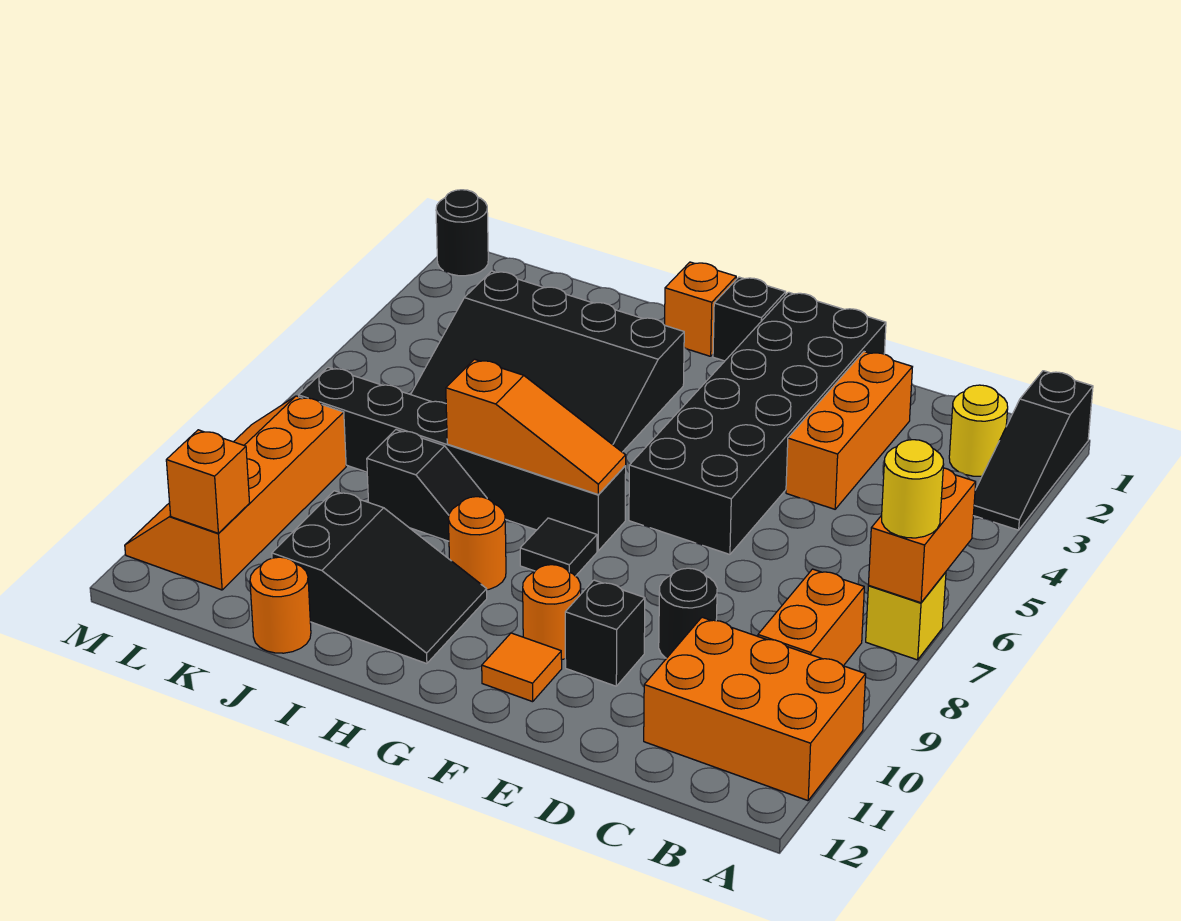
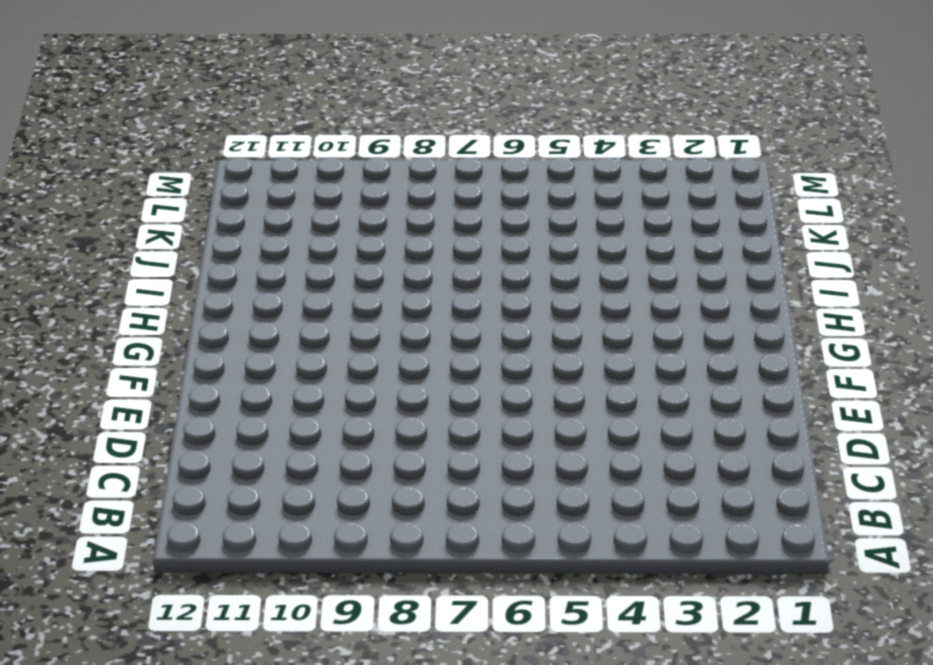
none -> black slope A1:A3 level 1 top 1
none -> yellow brick A7 level 1
none -> orange brick A10:C11 level 1

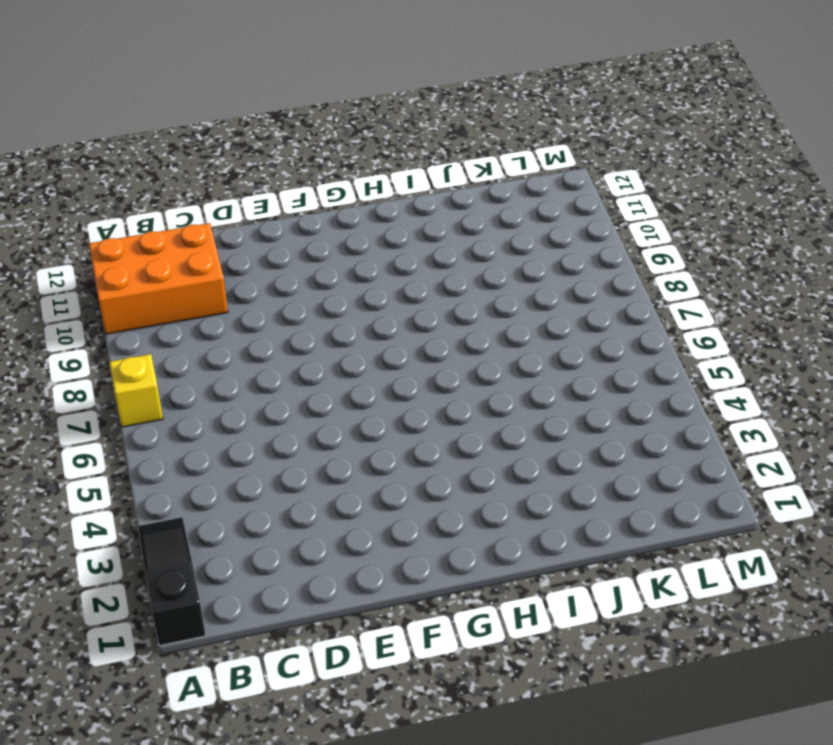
none -> yellow round brick B2 level 1
none -> orange brick B8:B9 level 1
none -> orange brick D2:D4 level 1

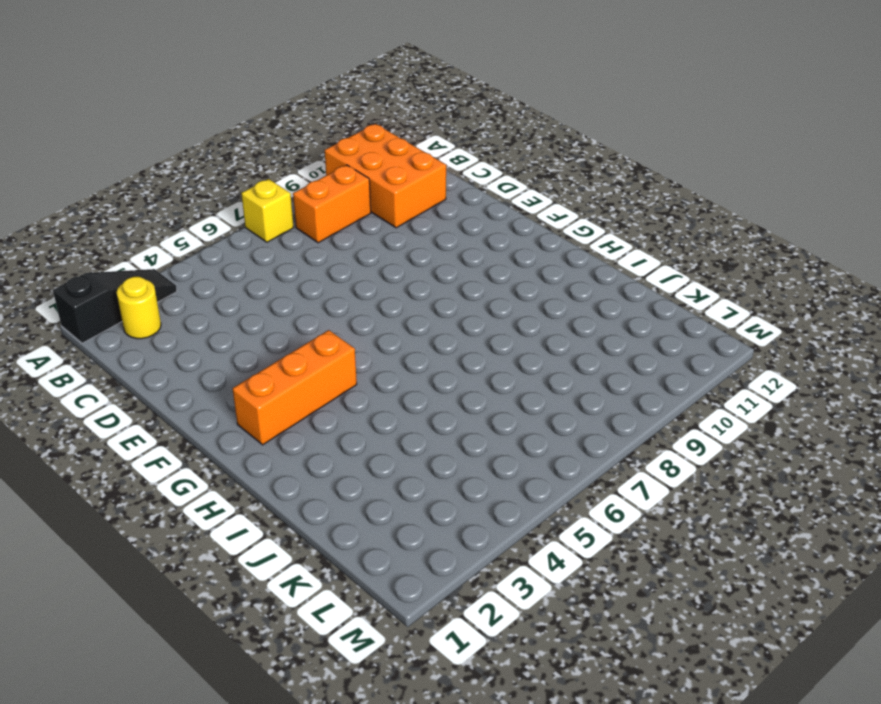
orange brick G2:G4 level 1 -> orange brick D2:D4 level 1
none -> black round brick D9 level 1
none -> black brick E1:F6 level 1
none -> black brick E10 level 1

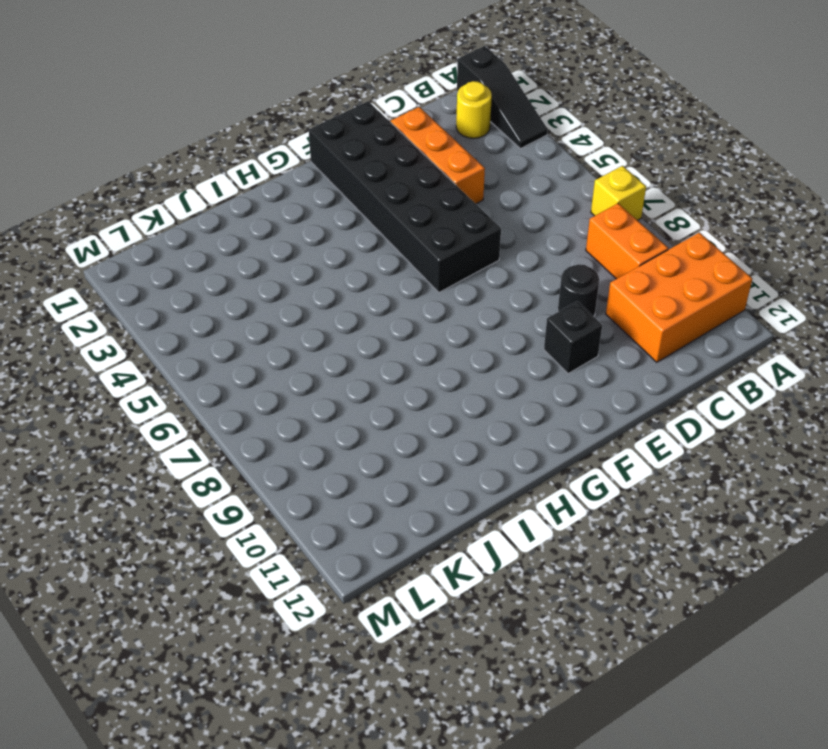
none -> orange round brick F10 level 1
none -> orange tile F11 level 1
none -> black brick G1 level 1

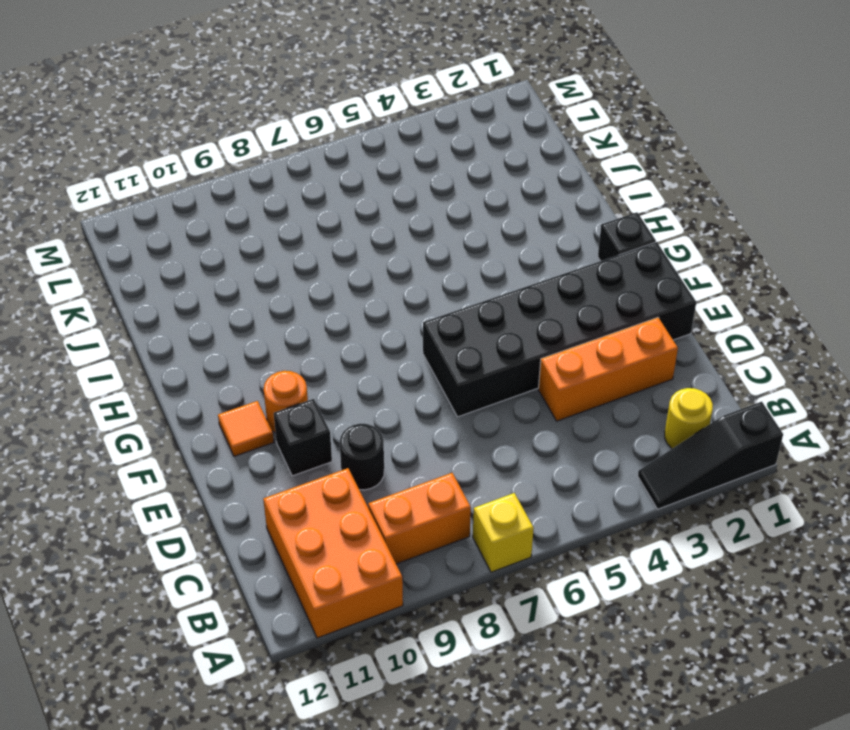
none -> black brick G7:L7 level 1
none -> black tile G8 level 1
none -> orange brick H1 level 1

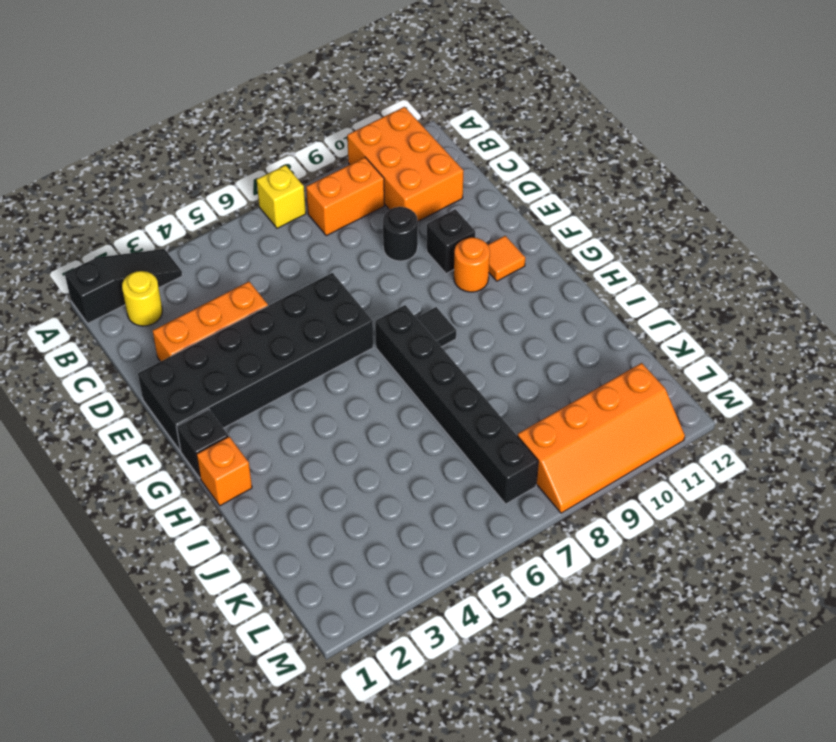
none -> black slope H3:K5 level 1 top 3
none -> orange round brick H9 level 1
none -> black slope H10:J11 level 1 top J

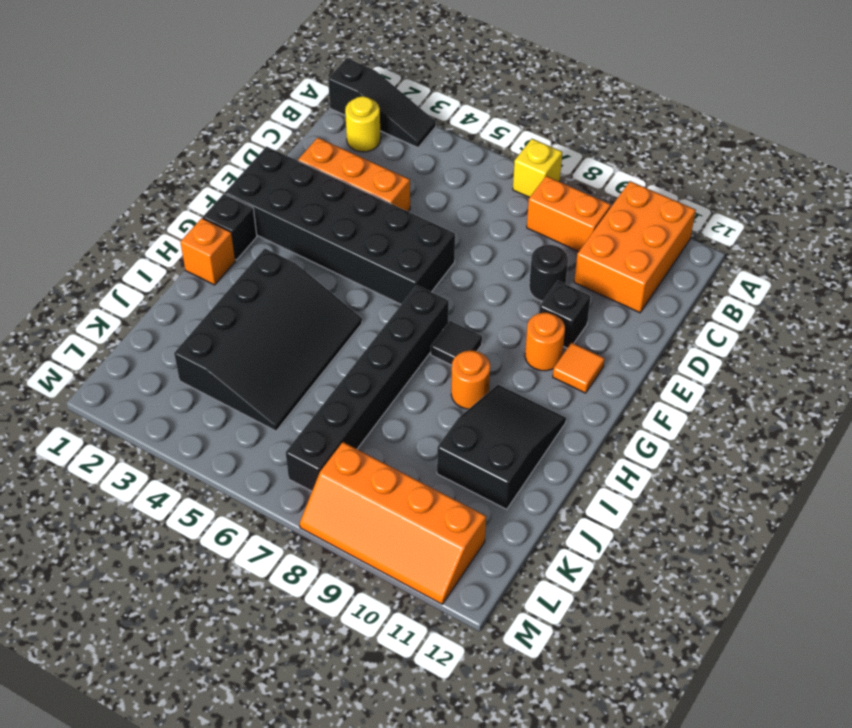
none -> black slope I8:J8 level 1 top J
none -> orange round brick J12 level 1
none -> black round brick M1 level 1

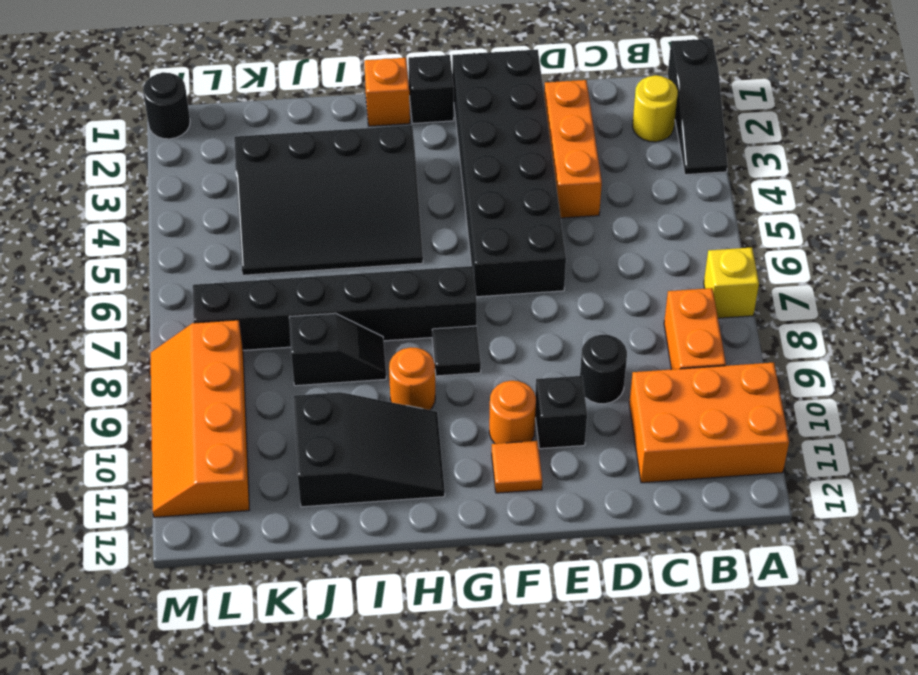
none -> orange round brick J12 level 1
none -> orange brick A6:A7 level 2
none -> orange slope G7:I7 level 2 top I

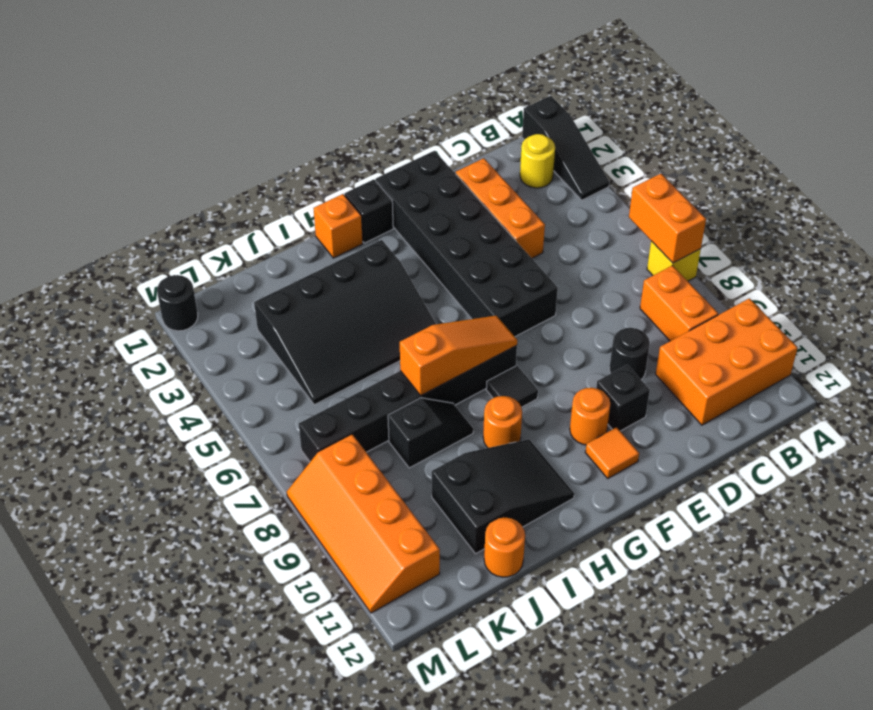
none -> orange brick L11 level 2
none -> yellow round brick A7 level 3

